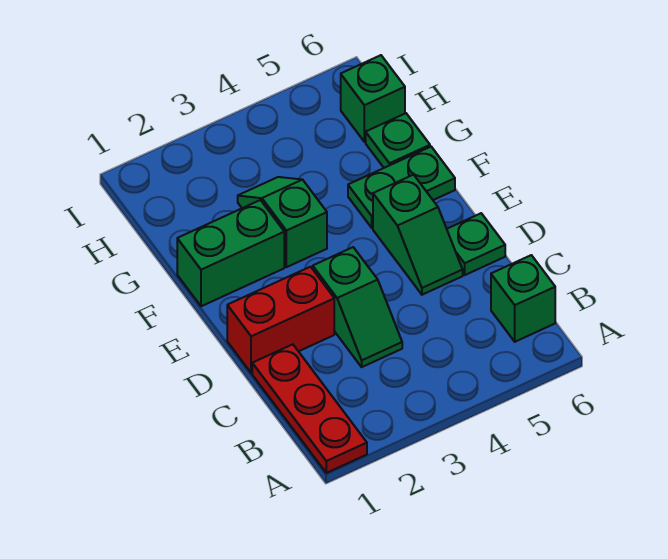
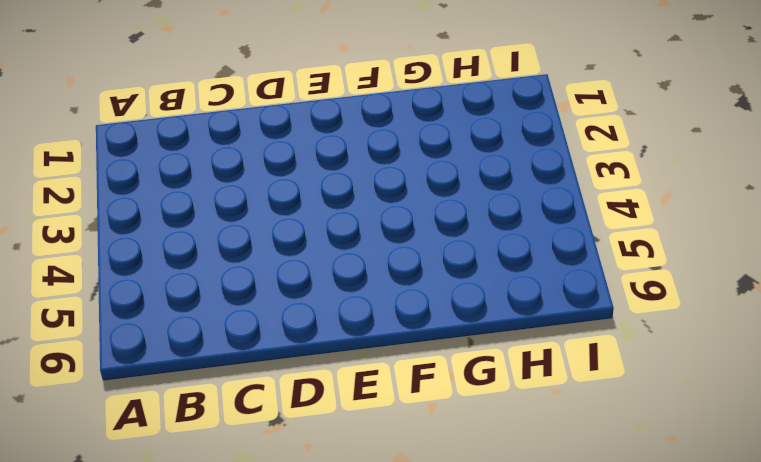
none -> red plate A1:C1 level 1
none -> green brick B6 level 1

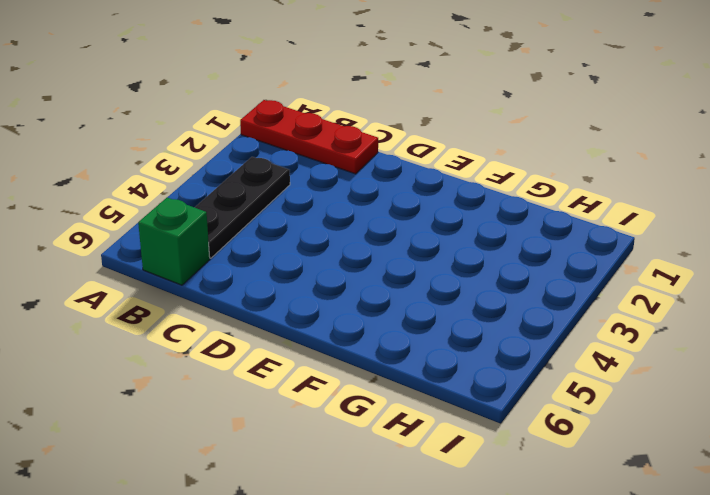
black plate B3:B5 level 1 -> none
none -> green slope C3:D3 level 1 top D
none -> red brick D1:D2 level 1

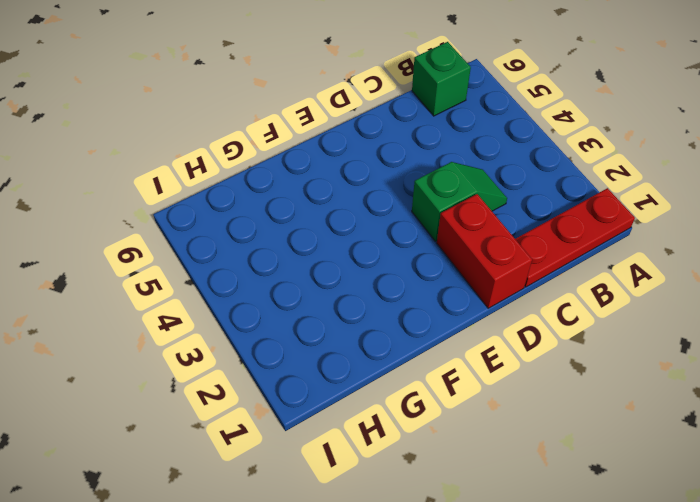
none -> green slope D5:E5 level 1 top E
none -> green plate D6 level 1

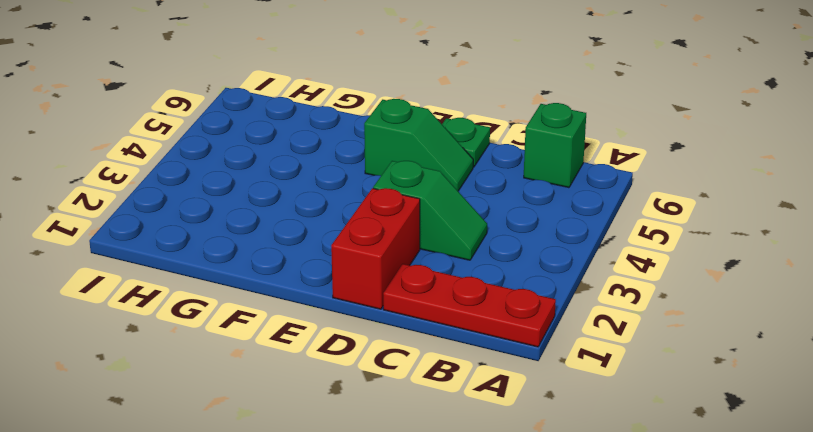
none -> green brick F1:F2 level 1
none -> green slope F3:G3 level 1 top F

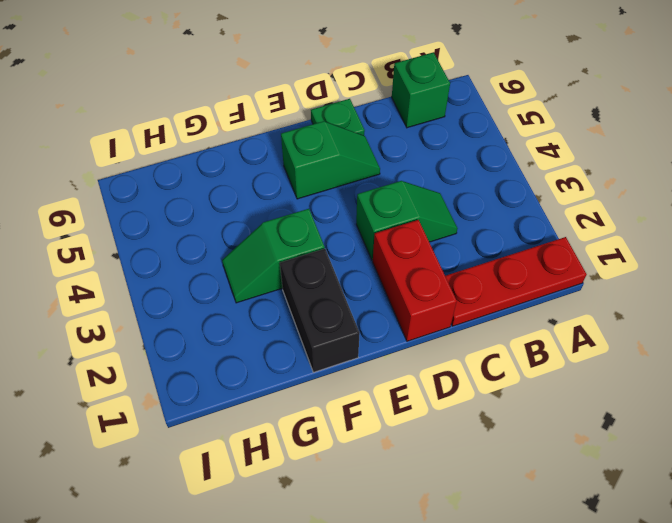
black brick F1:F2 level 1 -> green brick F1:F2 level 1
none -> green plate F5:F6 level 1
none -> green plate G6 level 1

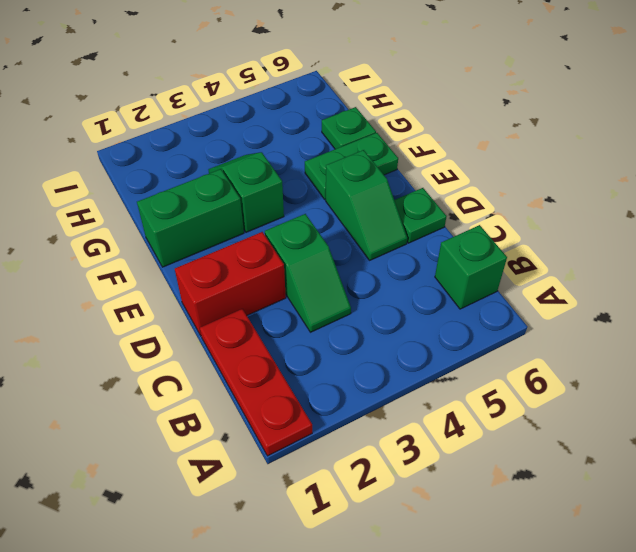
none -> green brick H6 level 1

